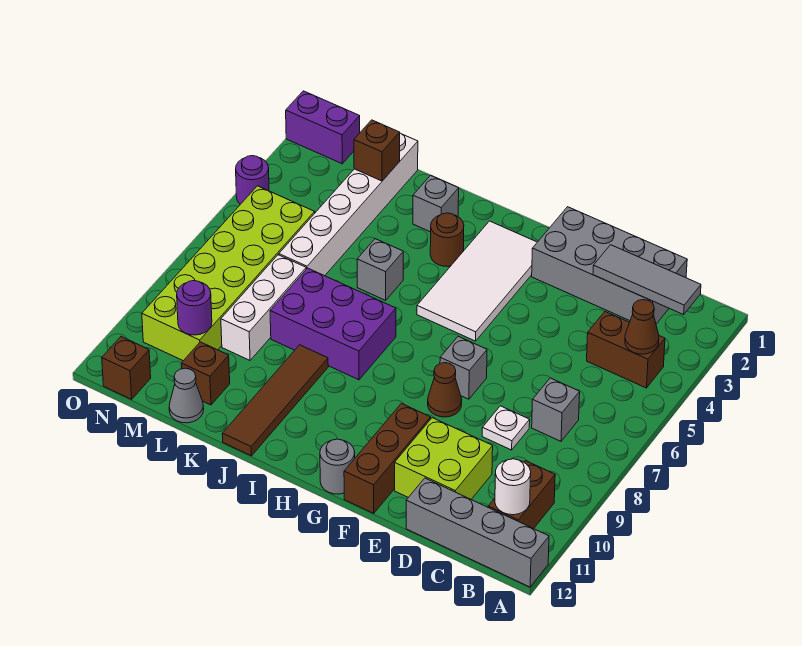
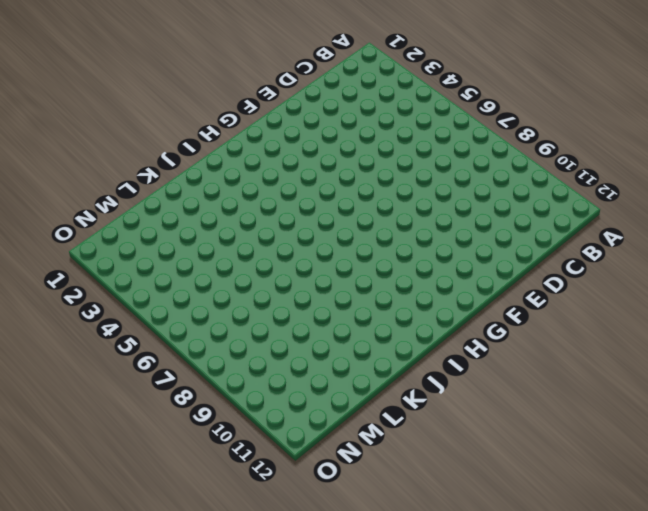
none -> grey brick A12:D12 level 1
none -> brown brick B4:C4 level 1
none -> brown brick B10:B11 level 1
none -> grey brick C1:F2 level 1

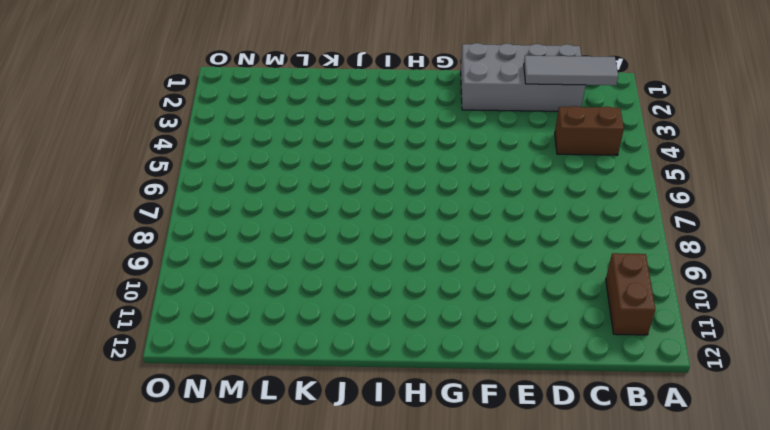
none -> grey brick A12:D12 level 1
none -> grey brick C7 level 1
none -> white plate D8 level 1
none -> lime brick D10:E11 level 1

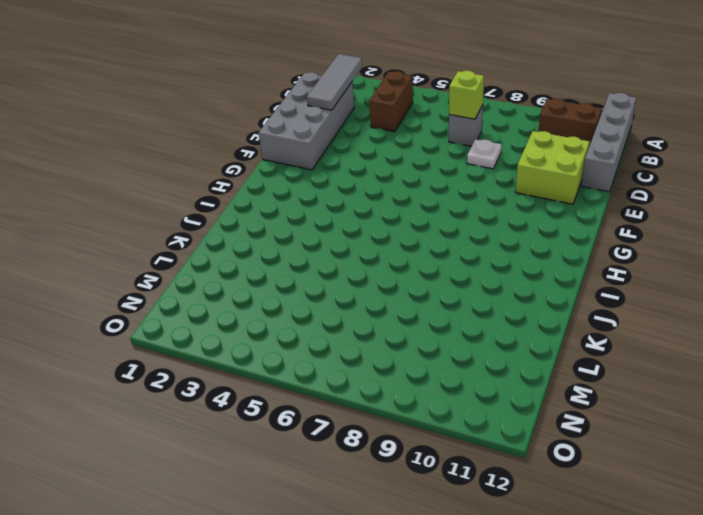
lime brick C7 level 2 -> none
none -> grey brick F7 level 1
none -> brown cone F8 level 1
none -> brown brick F10:F12 level 1
none -> white tile G2:H5 level 1

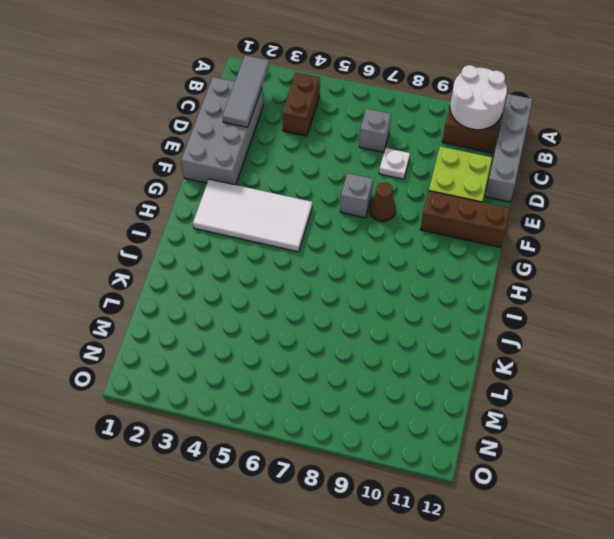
white round brick A10:B11 level 2 -> white round brick B11 level 2
none -> grey round brick G12 level 1
none -> brown round brick I3 level 1
none -> purple brick I7:K8 level 1
none -> grey brick J2 level 1

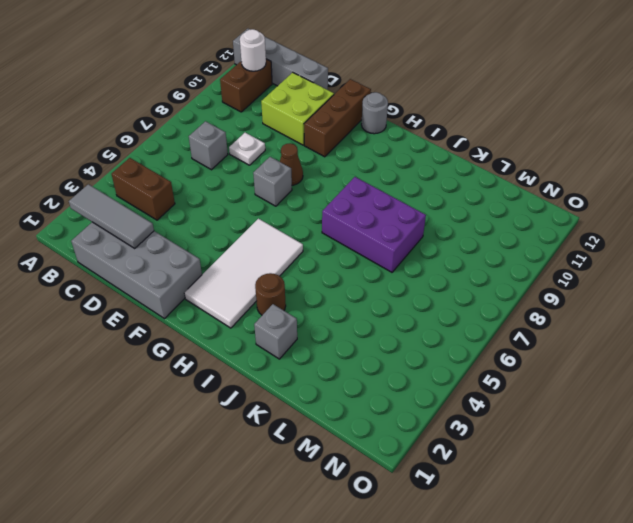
none -> grey brick J5 level 1
none -> brown tile J9:J12 level 1
none -> white brick L1:L6 level 1
none -> white brick L7:L9 level 1

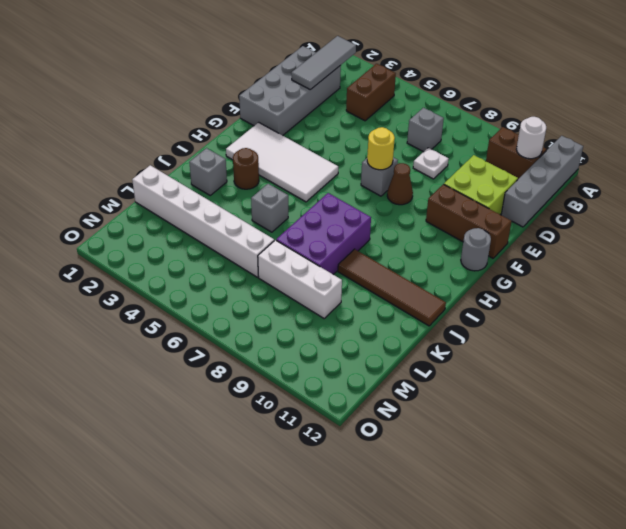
yellow round brick F7 level 2 -> none
none -> brown brick L11 level 1
none -> grey cone L12 level 1
none -> lime brick M5:N10 level 1
none -> purple brick N1:O1 level 1

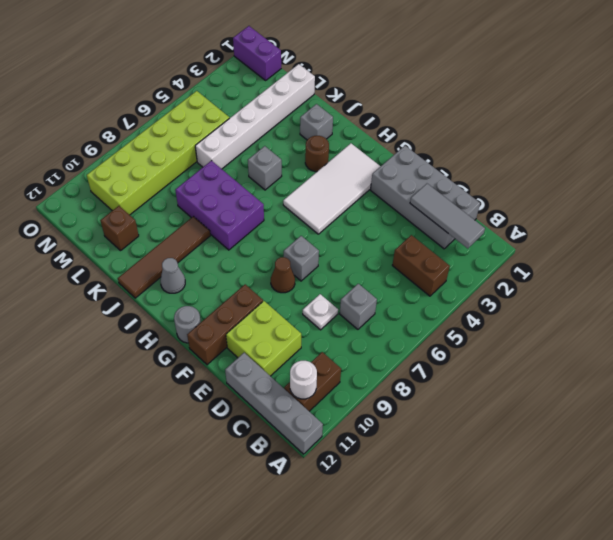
grey cone I11 level 1 -> grey cone L12 level 1
none -> white brick L7:L9 level 1
none -> brown brick N12 level 1
none -> purple round brick O4 level 1
none -> brown cone B4 level 2

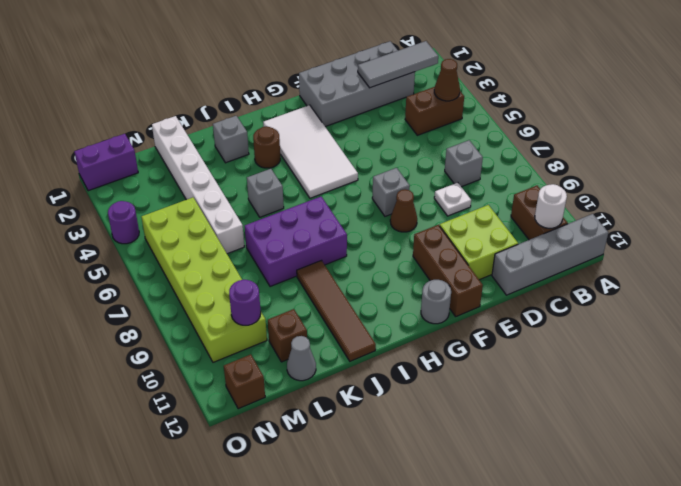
none -> white brick L7:L9 level 1
none -> brown brick L2 level 2

